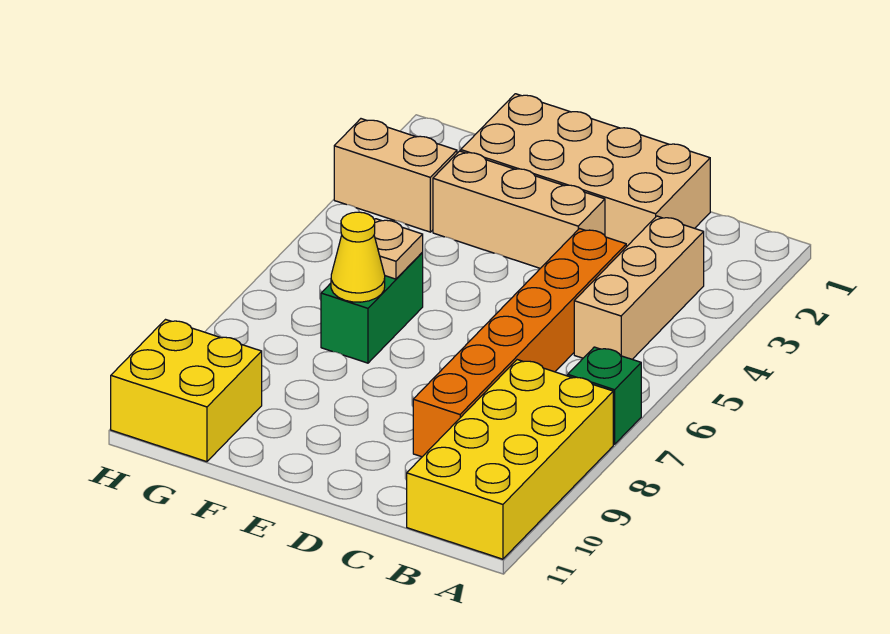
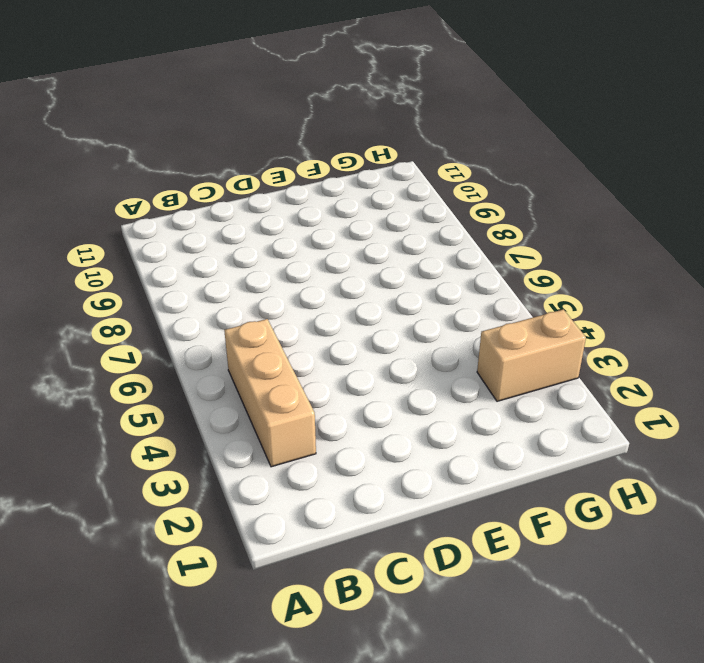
none -> green brick A7 level 1
none -> yellow brick A8:B11 level 1

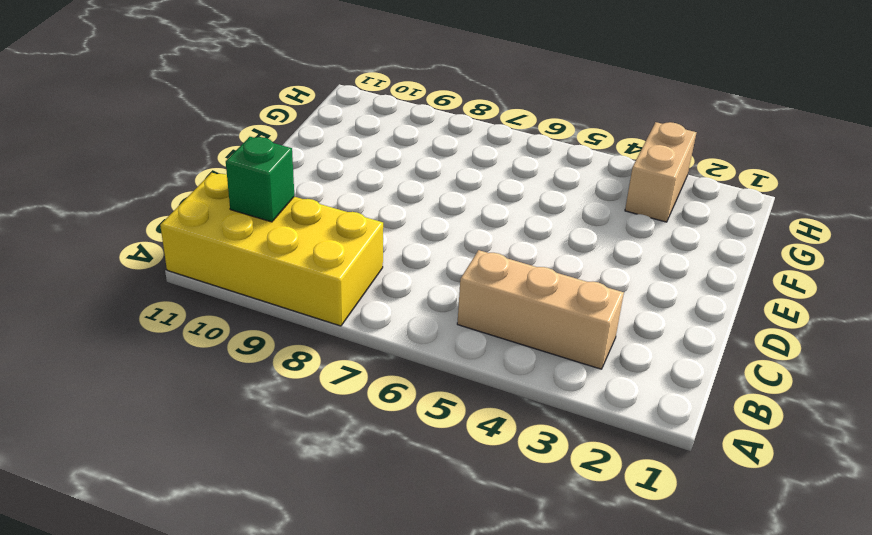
green brick B10 level 2 -> green brick A7 level 1
none -> tan brick C1:F2 level 1
none -> orange brick C4:C9 level 1

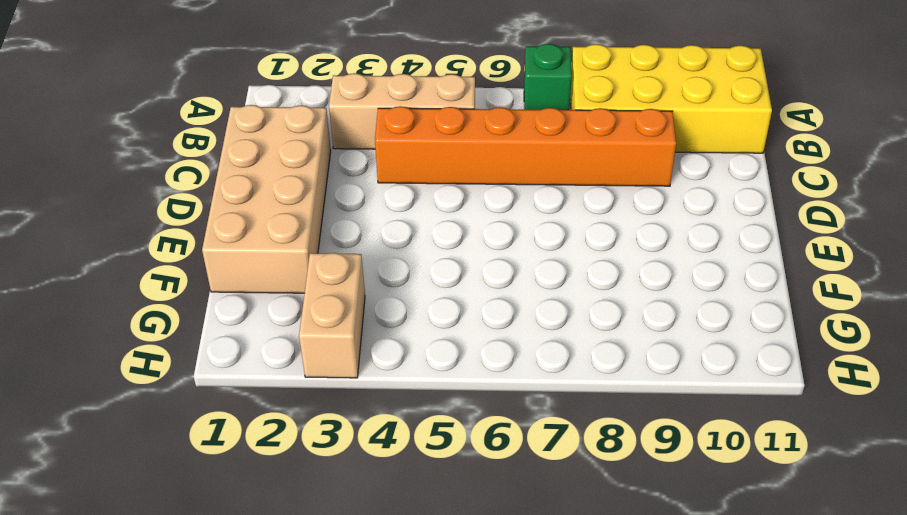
none -> tan brick D3:F3 level 1
none -> green brick F6:F7 level 1

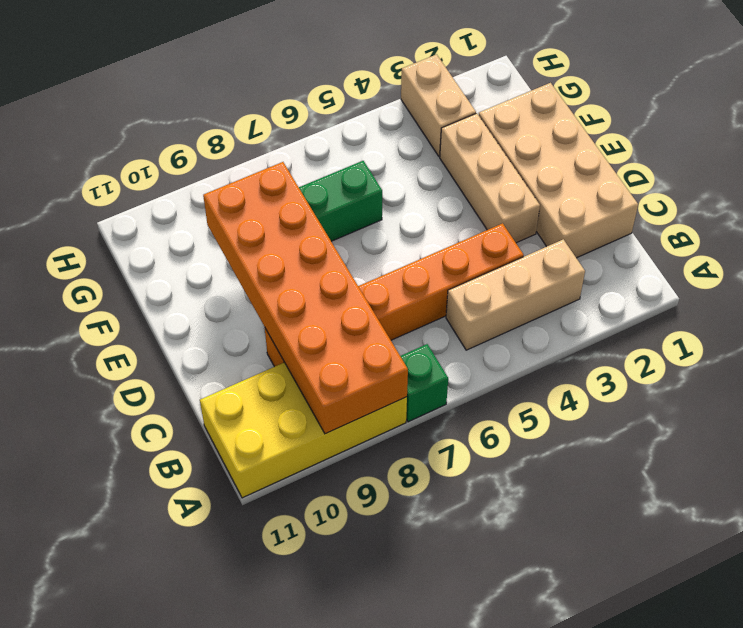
orange brick A8:F9 level 2 -> none
none -> yellow brick G10:H11 level 1
none -> tan plate F6 level 2

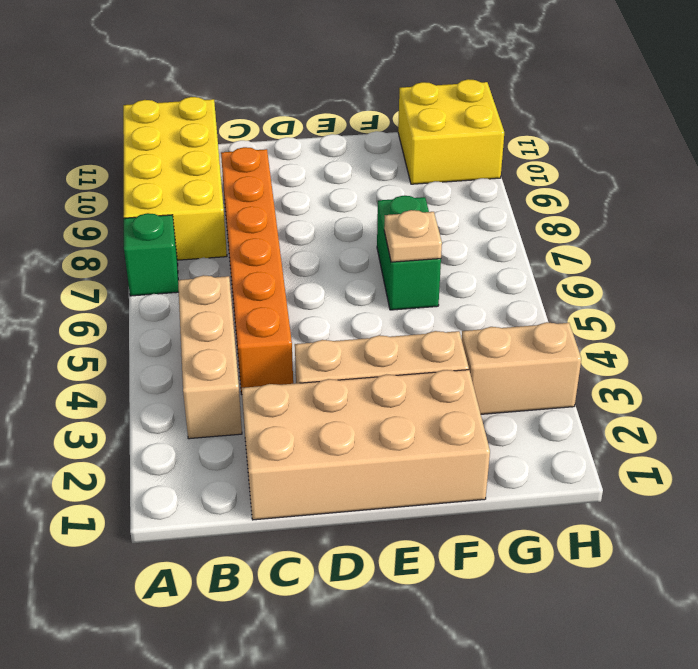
none -> yellow cone F7 level 2

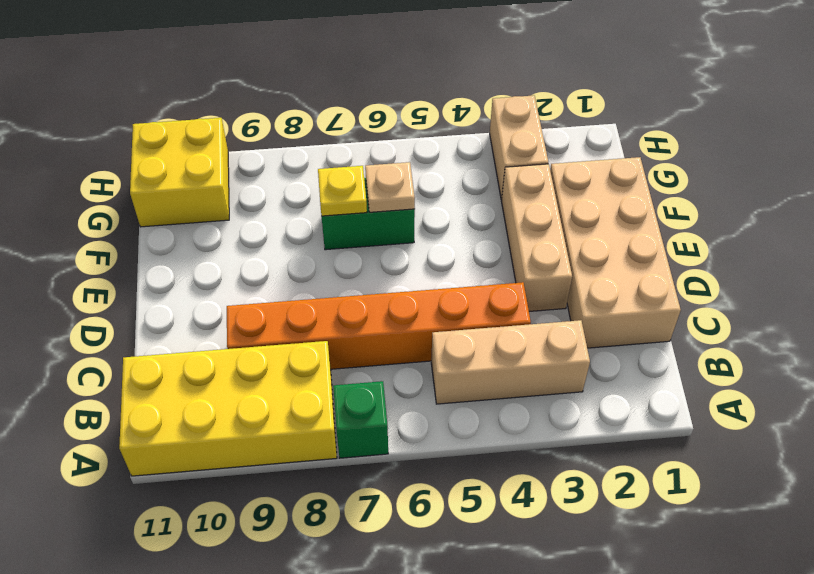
yellow plate F7 level 2 -> yellow cone F7 level 2

